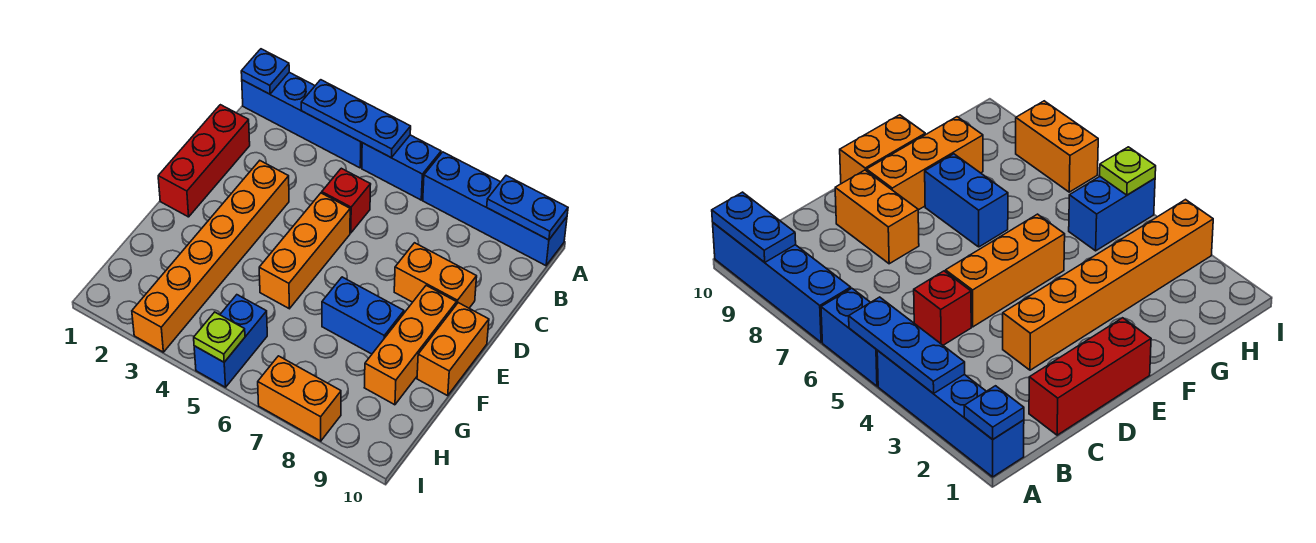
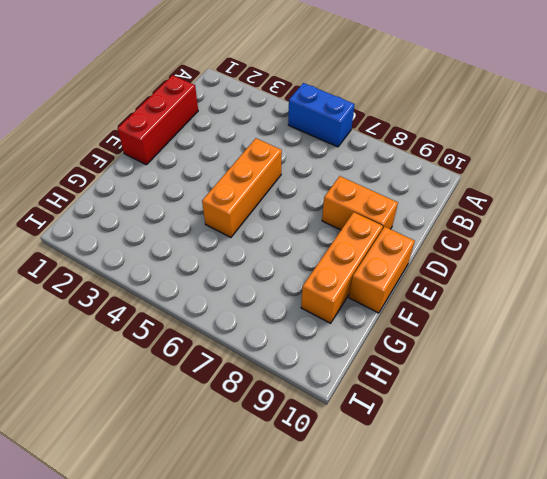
none -> blue brick A1:A4 level 1
none -> blue brick A7:A10 level 1
none -> red brick C5 level 1

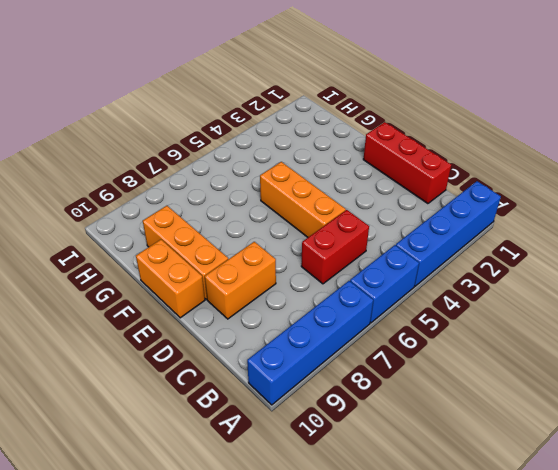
red brick C5:C6 level 1 -> red brick C5 level 1
none -> orange brick D3:I3 level 1
none -> blue brick F7:F8 level 1
none -> blue brick H5:I5 level 1

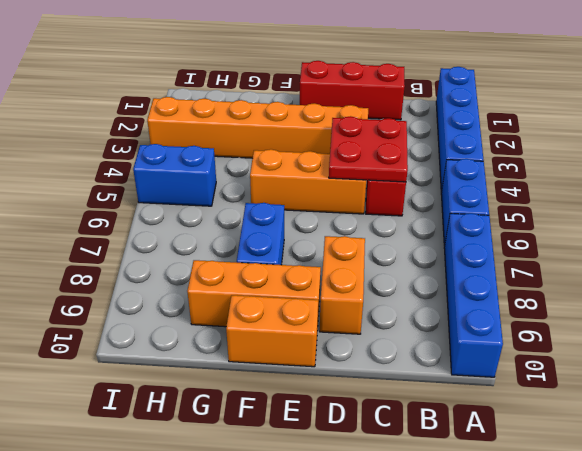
red plate C4:D5 level 2 -> none
none -> orange brick I7:I8 level 1
none -> blue plate A1 level 2
none -> blue plate A3:A5 level 2

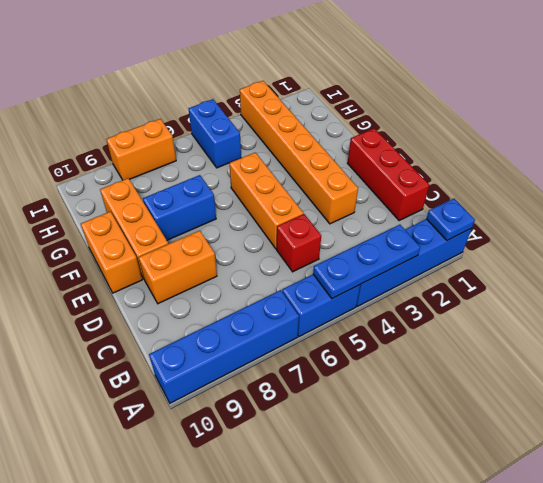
none -> blue plate A9:A10 level 2
none -> lime plate I5 level 2

